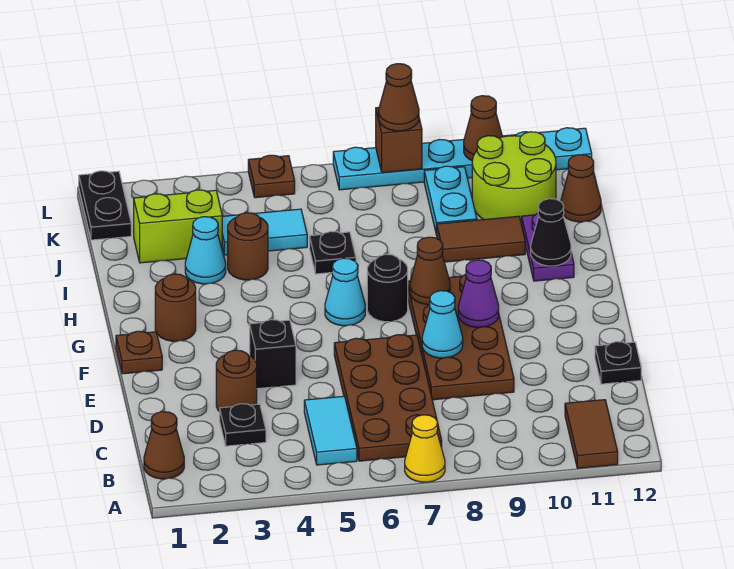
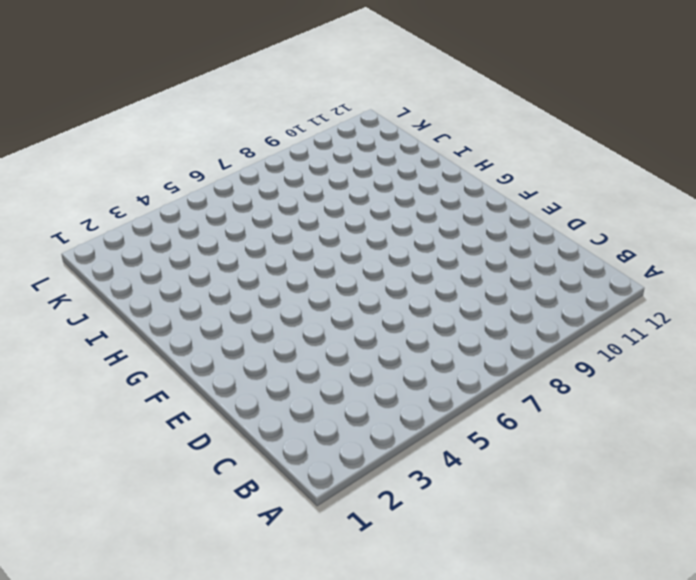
none -> yellow cone A7 level 1
none -> brown tile A11:B11 level 1
none -> brown cone B1 level 1
none -> cyan tile B5:C5 level 1

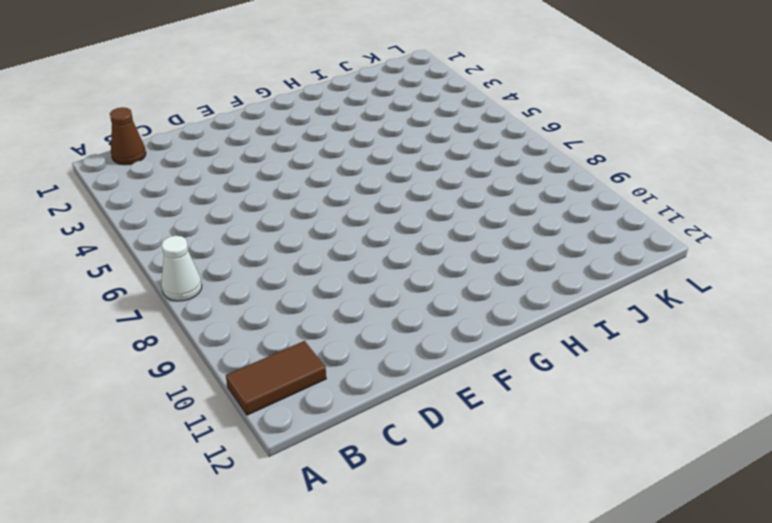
white cone A7 level 1 -> yellow cone A7 level 1
none -> cyan tile B5:C5 level 1
none -> brown plate B6:E7 level 1
none -> black plate C3 level 1
none -> brown round brick D3 level 1

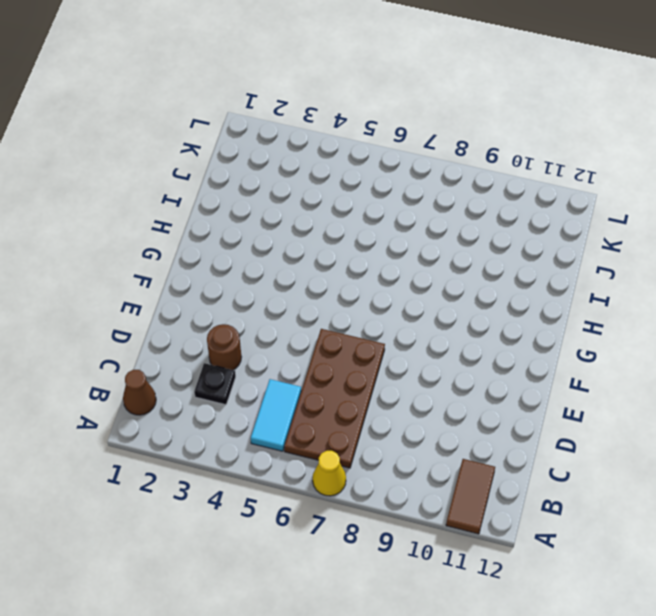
none -> brown plate D8:G9 level 1
none -> black plate D12 level 1
none -> black brick E4 level 1
none -> brown plate F1 level 1

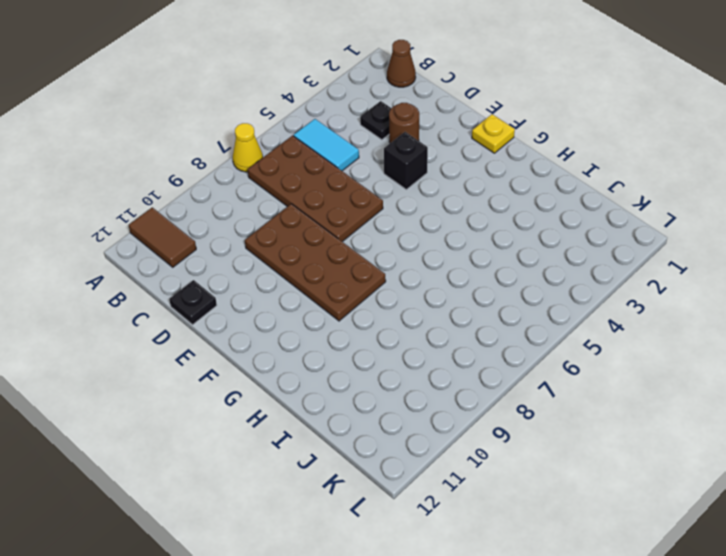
yellow plate F1 level 1 -> brown plate F1 level 1
none -> brown round brick G2 level 1
none -> cyan cone G6 level 1
none -> black round brick G7 level 1
none -> purple plate H11:I11 level 1

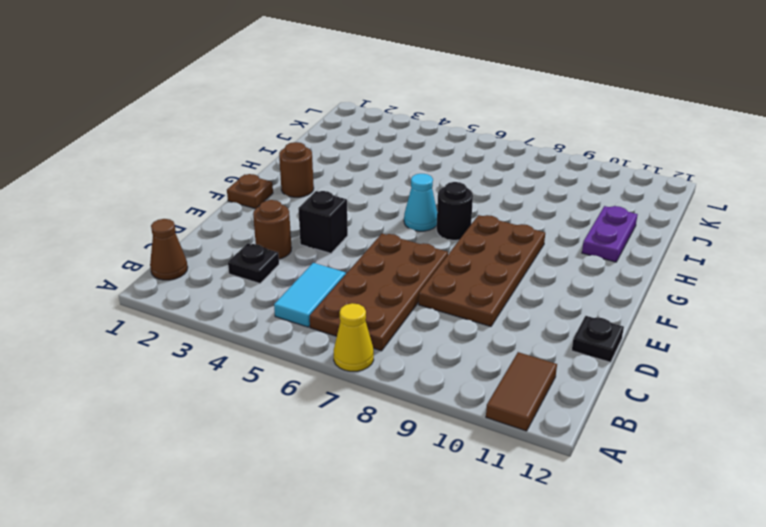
none -> cyan cone I3 level 1
none -> brown round brick I4 level 1
none -> black plate I6 level 1
none -> brown tile I9:I10 level 1

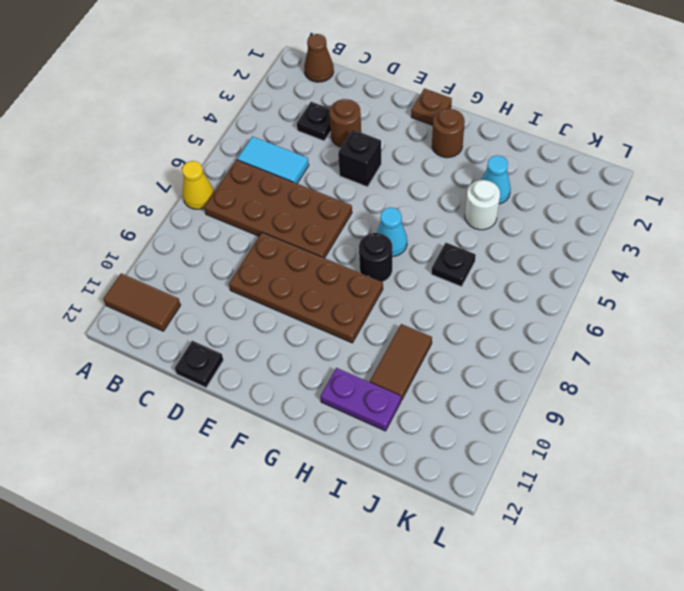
white round brick I4 level 1 -> brown round brick I4 level 1
none -> lime brick J2:J3 level 1
none -> cyan tile J4:J5 level 1
none -> cyan plate J9:K9 level 1
none -> lime round brick J10:K11 level 1

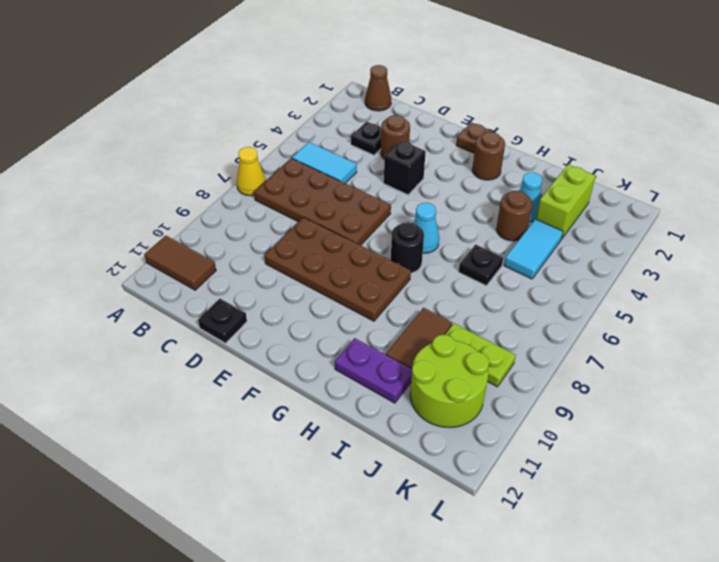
lime plate J9:K9 level 1 -> cyan plate J9:K9 level 1
none -> brown cone J12 level 1
none -> black plate K1:L1 level 1
none -> brown plate L5 level 1
none -> cyan plate L7:L12 level 1

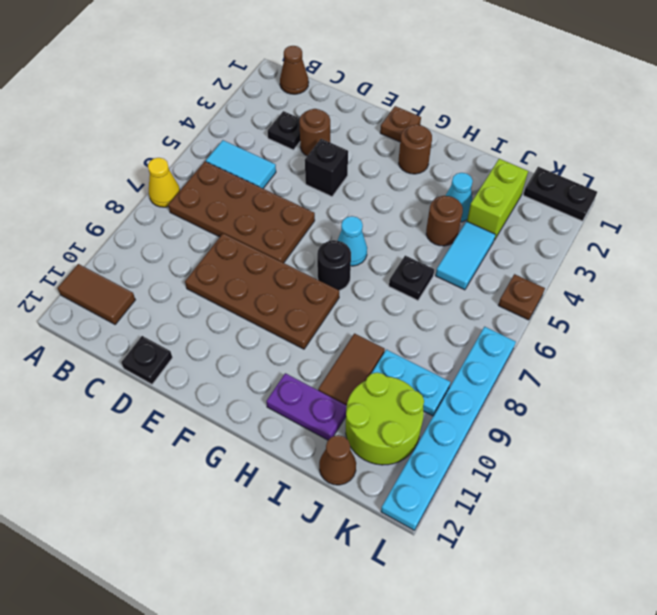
none -> cyan cone E8 level 2
none -> purple cone F9 level 2
none -> brown cone G8 level 2
none -> black cone H11 level 2

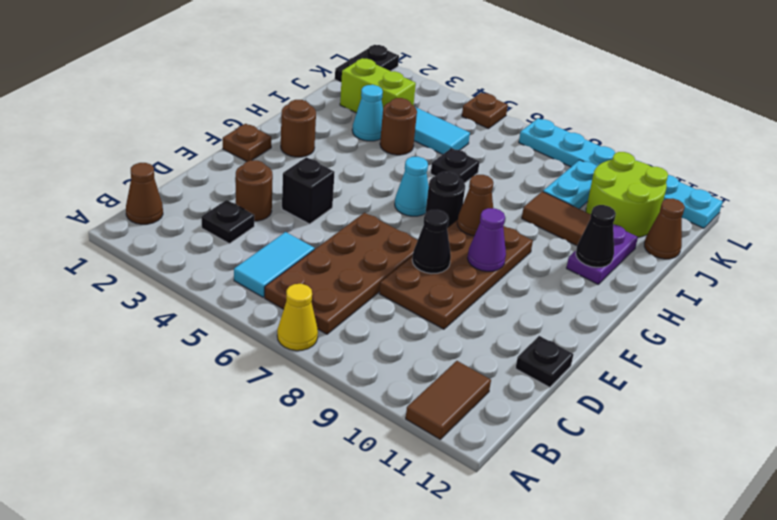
black cone E8 level 2 -> cyan cone E8 level 2
none -> brown brick L8 level 2
none -> brown cone L10 level 2
none -> brown cone L8 level 3

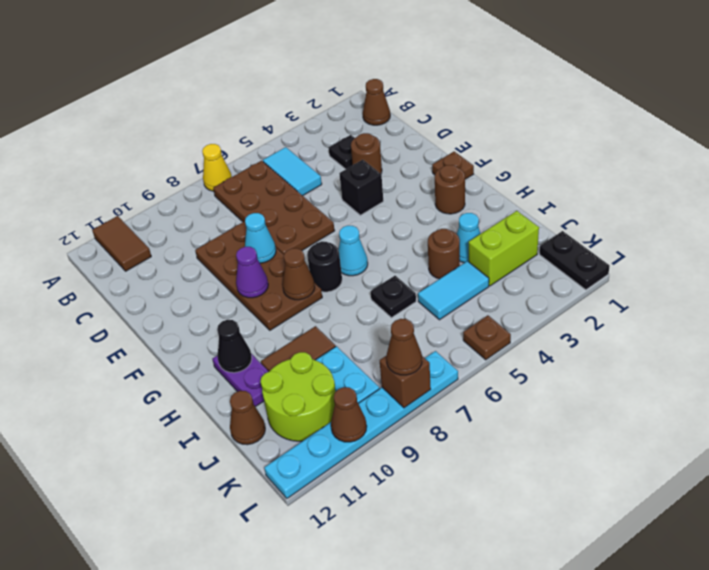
none -> black plate D12 level 1

